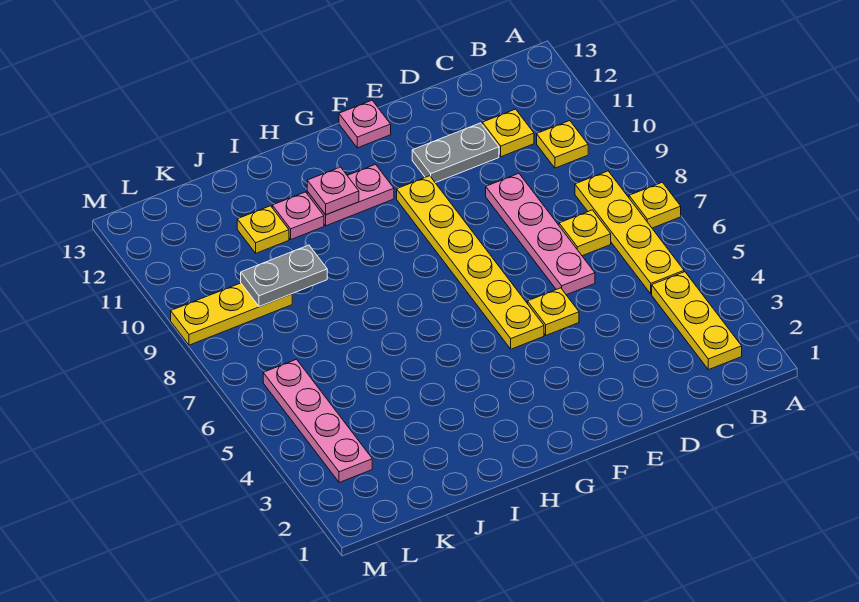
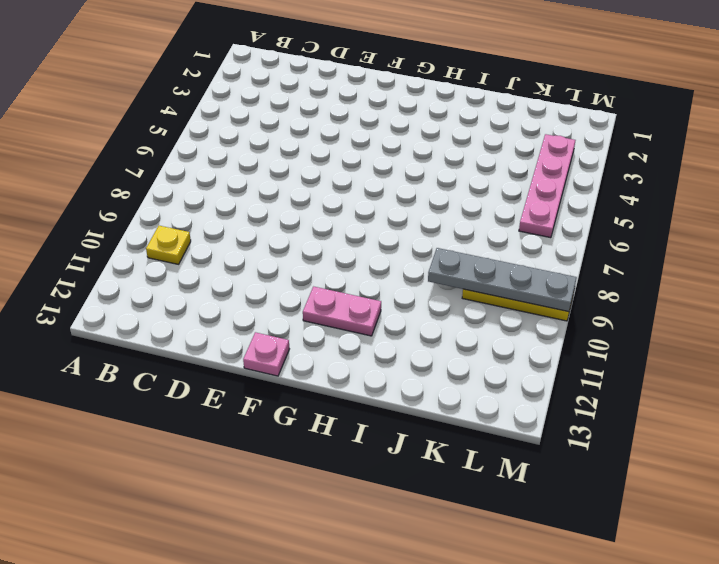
grey plate J9:M9 level 2 -> grey plate J9:K9 level 2
none -> yellow plate A7 level 1
none -> yellow plate B2:B4 level 1
none -> yellow plate B5:B8 level 1

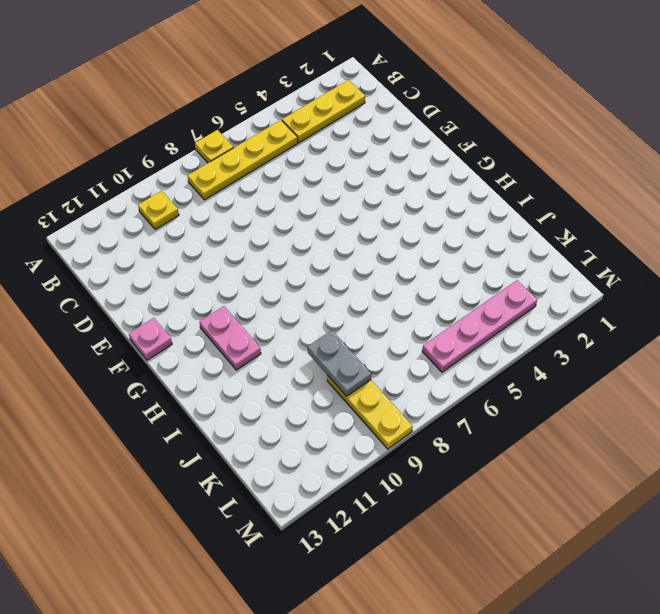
none -> yellow plate C7 level 1
none -> yellow plate C11 level 1
none -> pink plate D6:D9 level 1

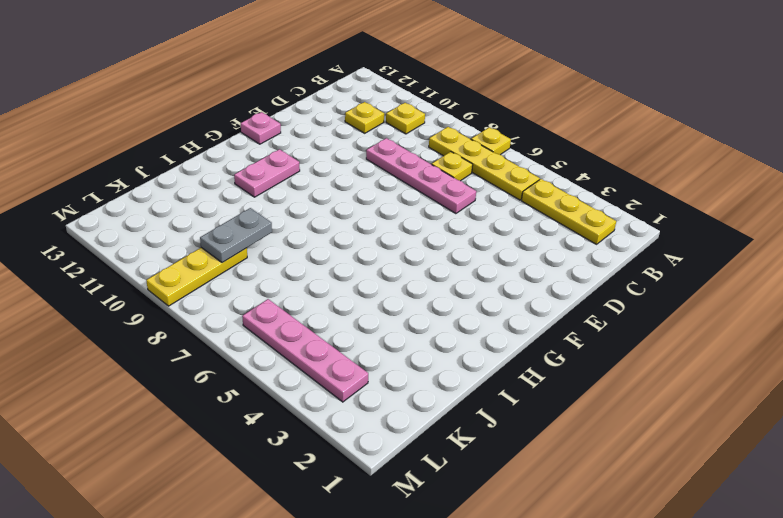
none -> grey plate D11:E11 level 1
none -> yellow plate E5 level 1
none -> yellow plate F5:F10 level 1

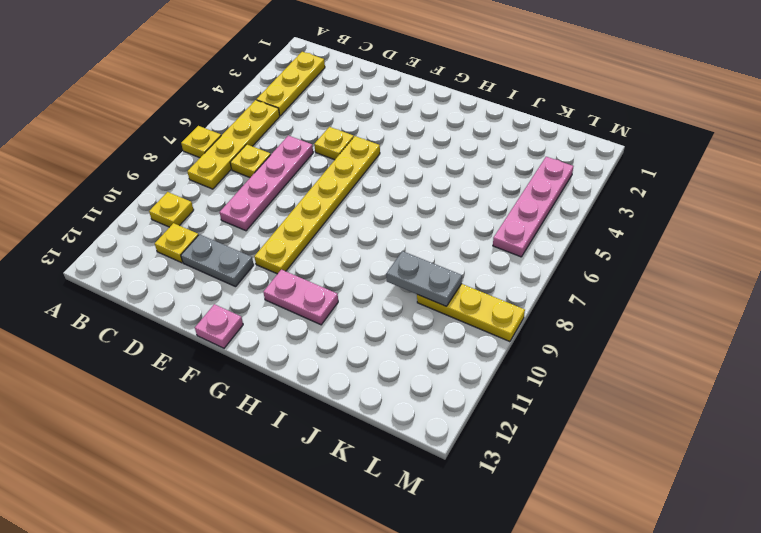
none -> pink plate I11 level 1
none -> yellow plate J11 level 1
none -> pink plate H11 level 2

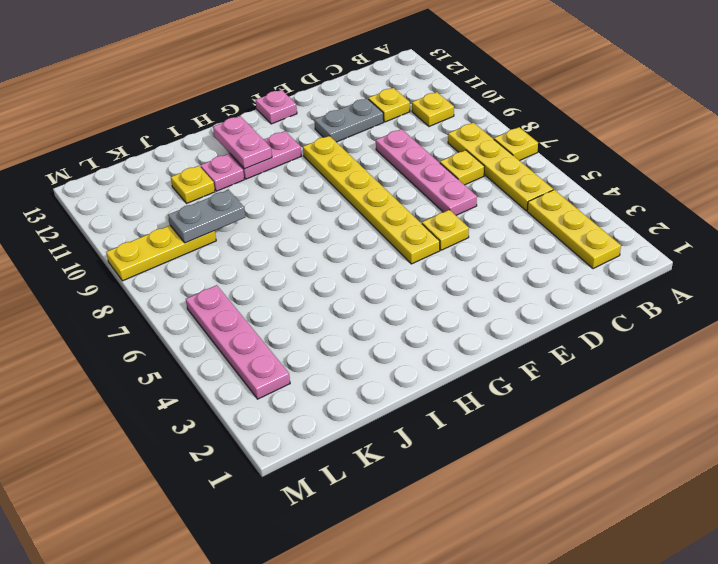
pink plate H11:H12 level 2 -> pink plate H11 level 2

